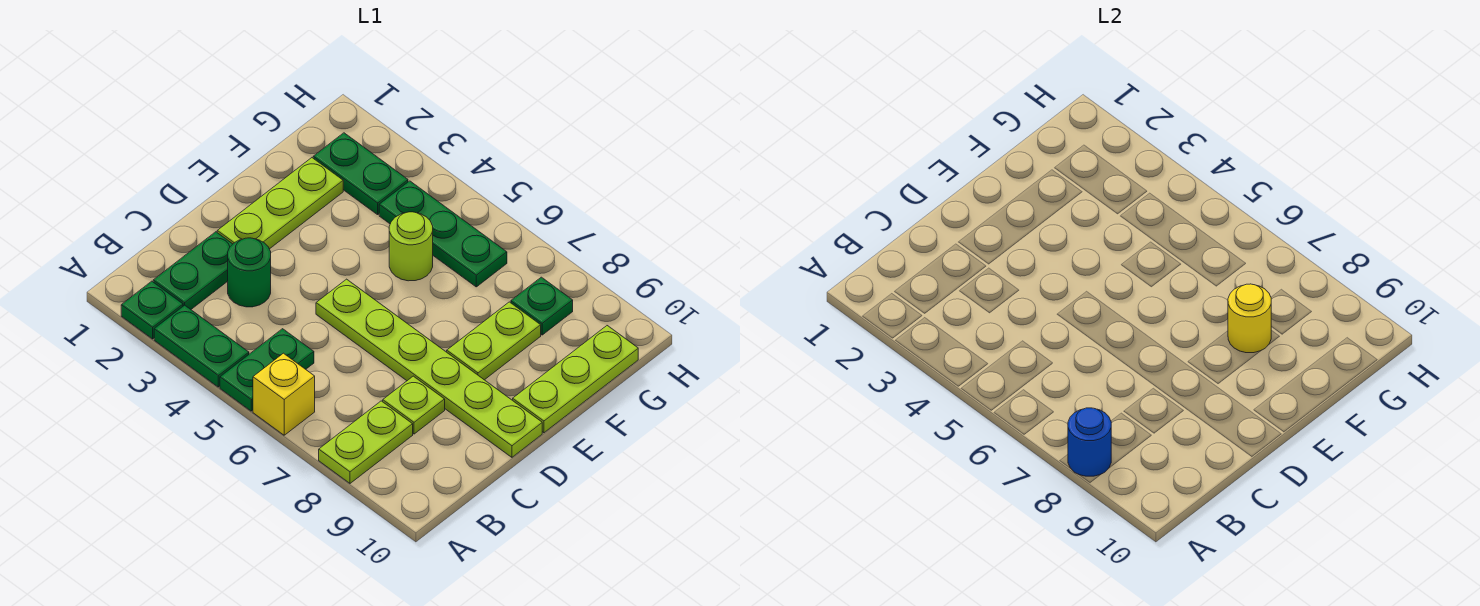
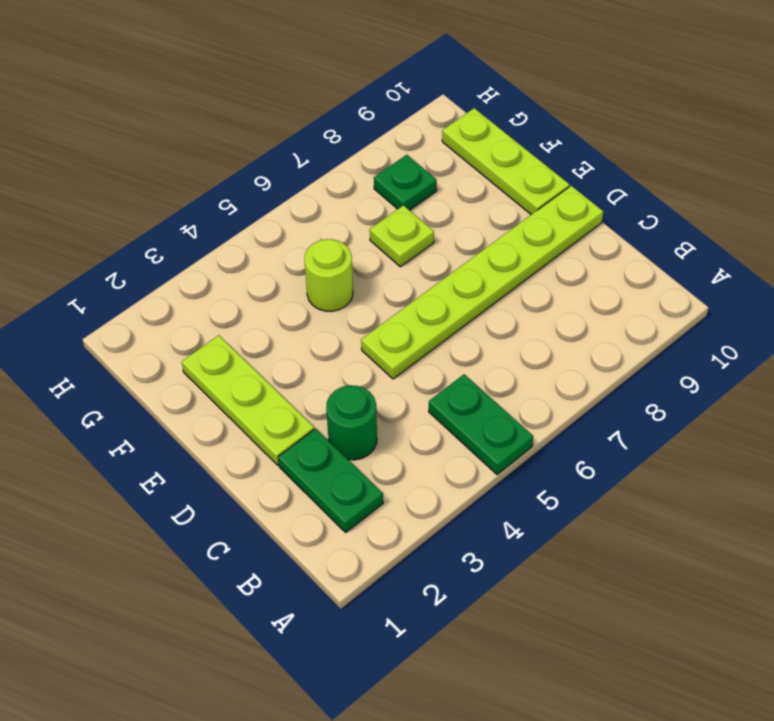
lime plate F7 level 1 -> lime plate C8 level 1
none -> green plate A2 level 1
none -> green plate A3:A4 level 1
none -> yellow brick A6 level 1

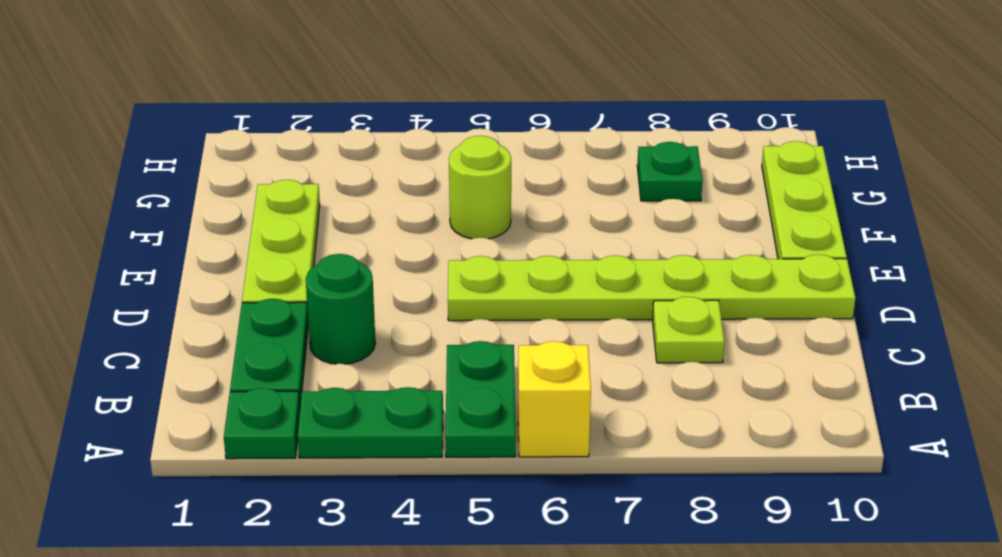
none -> lime plate A8:B8 level 1
none -> lime plate E8:F8 level 1
none -> green plate G2:G3 level 1

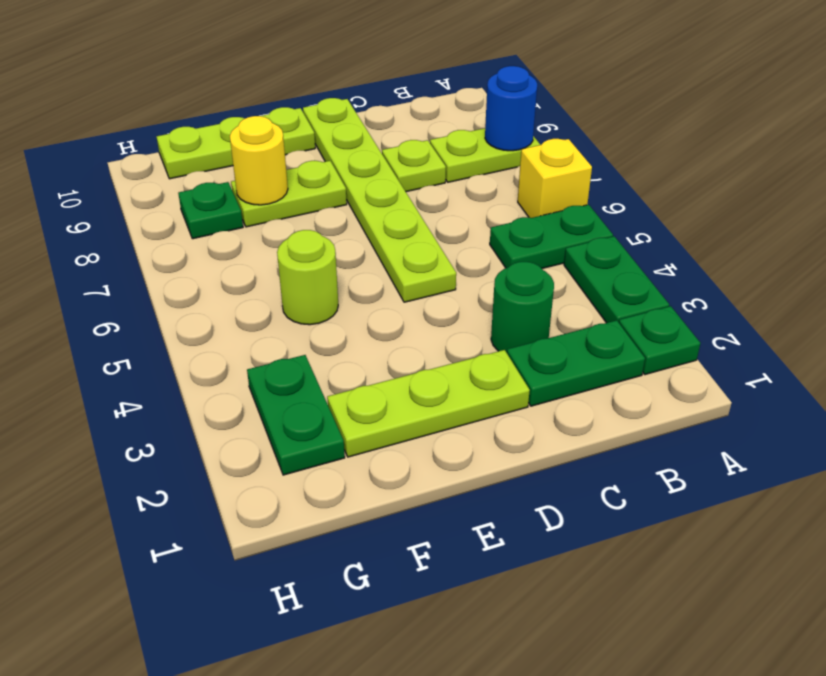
none -> green plate G4:G6 level 1

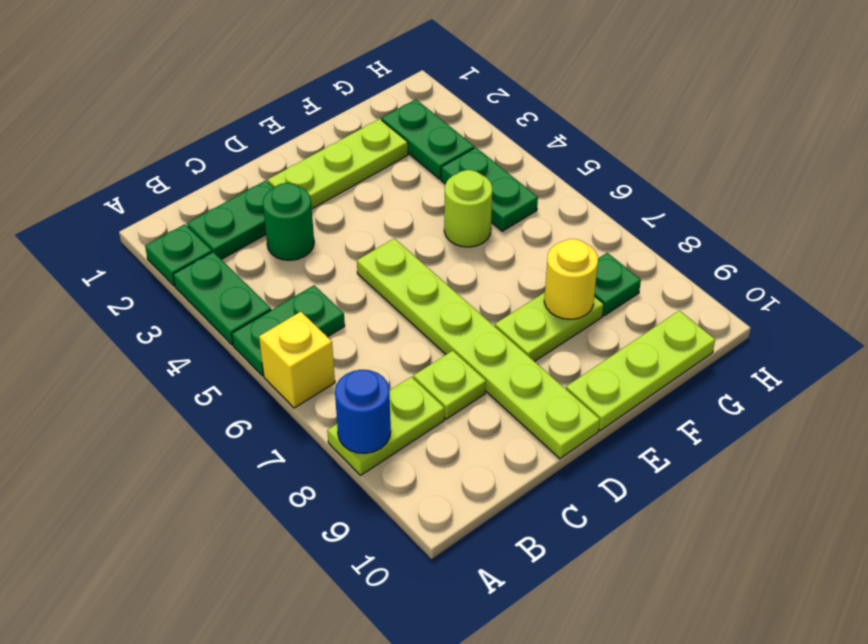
green plate G4:G5 level 1 -> green plate G4:G6 level 1

